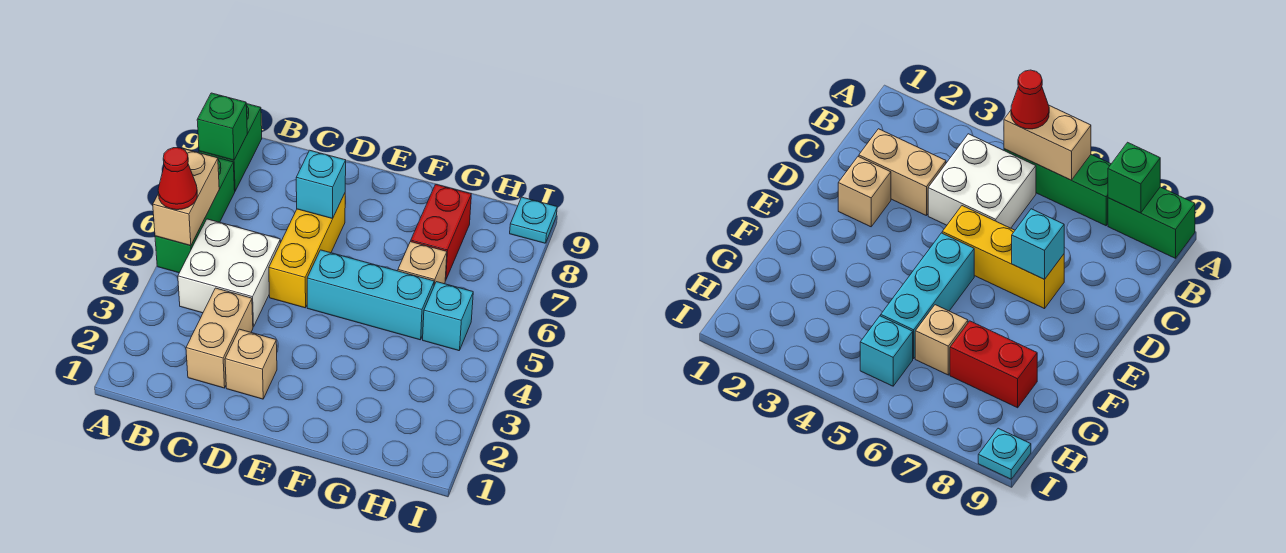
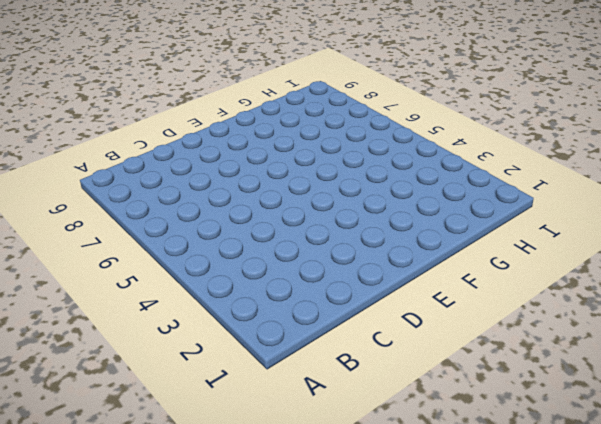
none -> green brick A5:A7 level 1
none -> green brick A8:A9 level 1
none -> white brick B4:C5 level 1

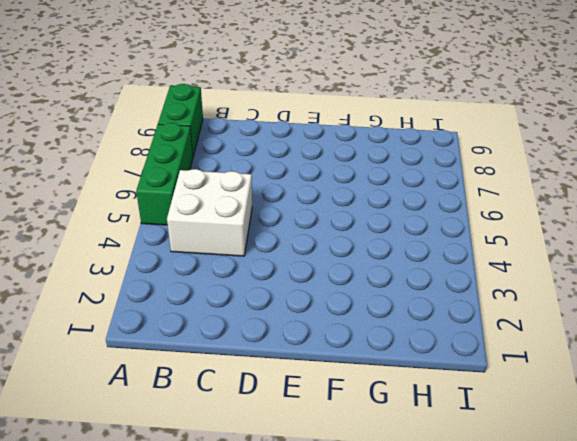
none -> tan brick C2:C3 level 1
none -> tan brick D2 level 1
none -> yellow brick D5:D7 level 1

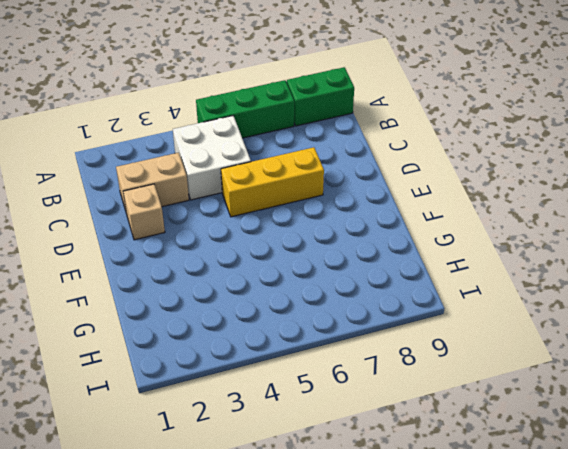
none -> cyan brick E5:G5 level 1
none -> tan brick G6 level 1
none -> red brick G7:G8 level 1

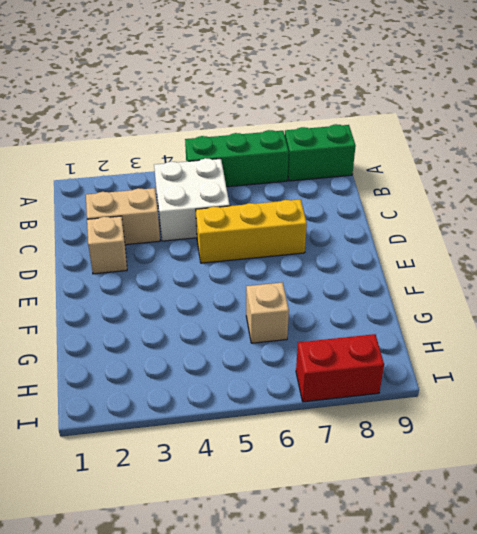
red brick I7:I8 level 1 -> red brick G7:G8 level 1
none -> cyan brick E5:G5 level 1
none -> cyan brick H5 level 1
none -> cyan plate I9 level 1

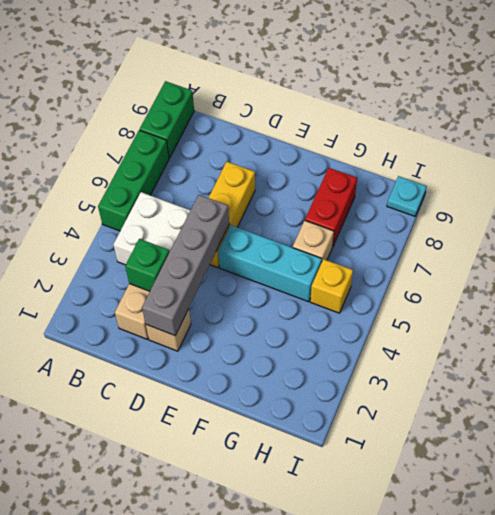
green brick C3 level 2 -> green brick A8 level 2
grey brick D2:D5 level 2 -> none
yellow brick H5 level 1 -> cyan brick H5 level 1
none -> tan brick A5:A6 level 2
none -> cyan brick D7 level 2
none -> red cone A5 level 3

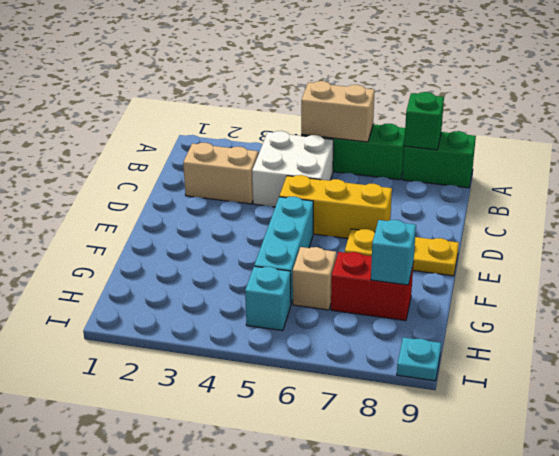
yellow plate E7:E9 level 1 -> none
cyan brick G8 level 2 -> cyan brick D7 level 2
none -> tan brick D2 level 1
none -> red cone A5 level 3

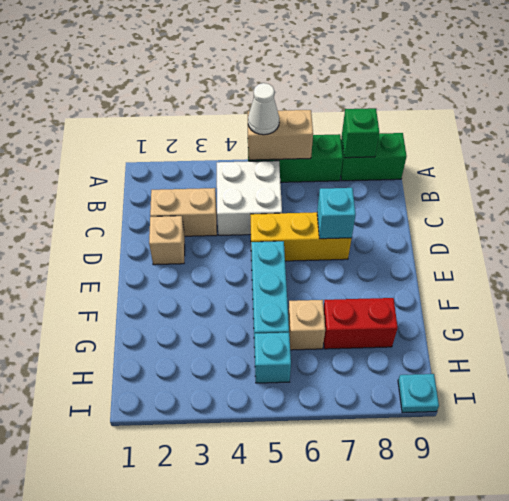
white cone A5 level 3 -> red cone A5 level 3

